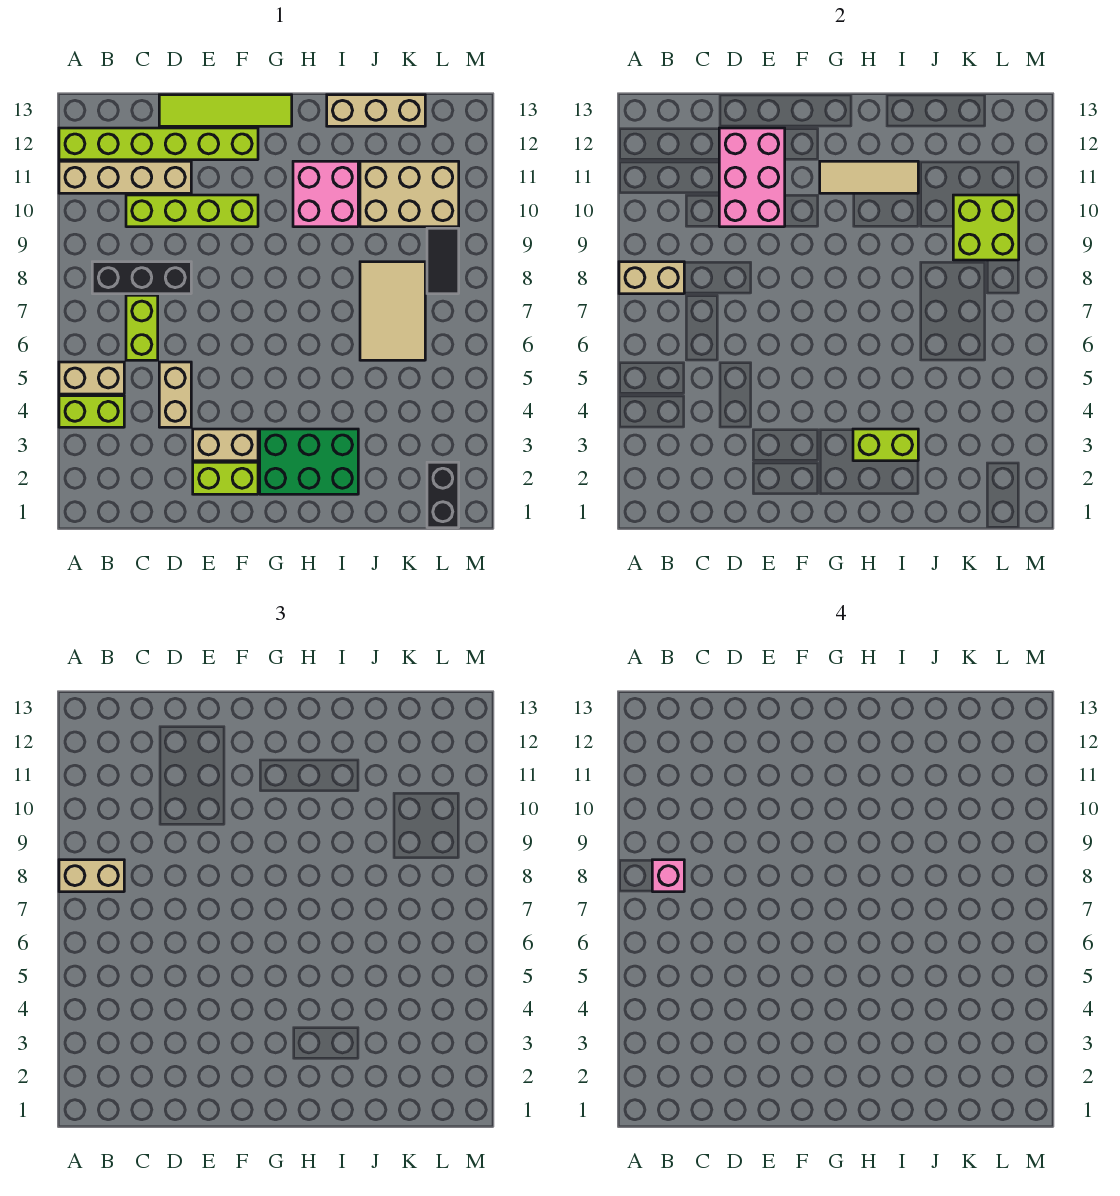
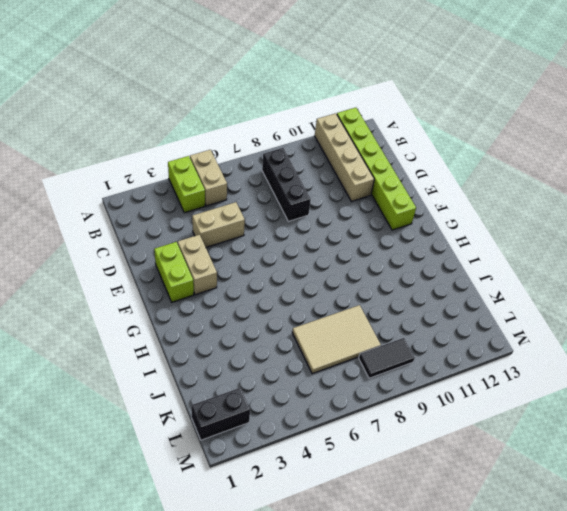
none -> lime brick C6:C7 level 1
none -> lime brick C10:F10 level 1
none -> lime tile D13:G13 level 1

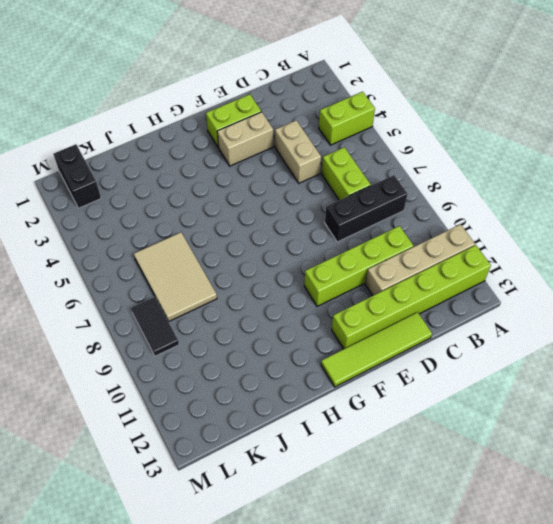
none -> tan brick A5:B5 level 1
none -> green brick G2:I3 level 1
none -> pink brick H10:I11 level 1

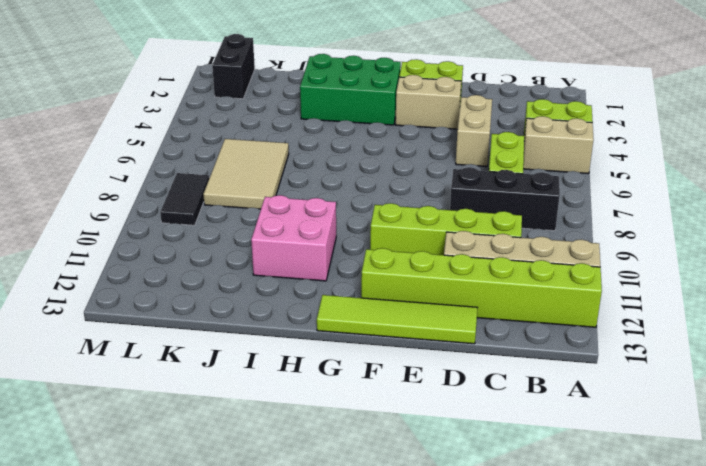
none -> tan brick I13:K13 level 1
none -> tan brick J10:L11 level 1
none -> tan brick A8:B8 level 2

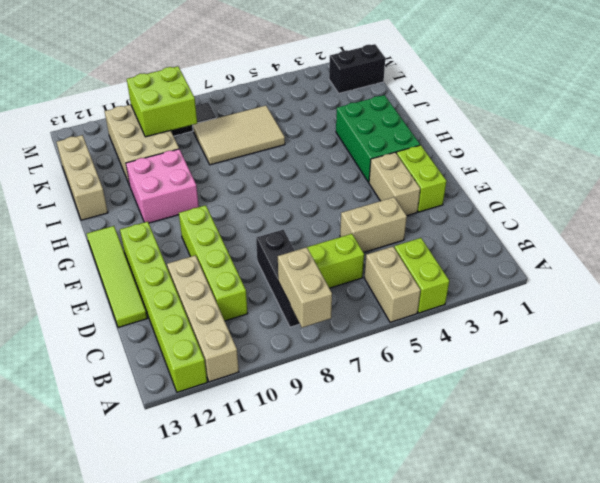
none -> pink brick D10:E12 level 2
none -> tan tile G11:I11 level 2
none -> lime brick H3:I3 level 2

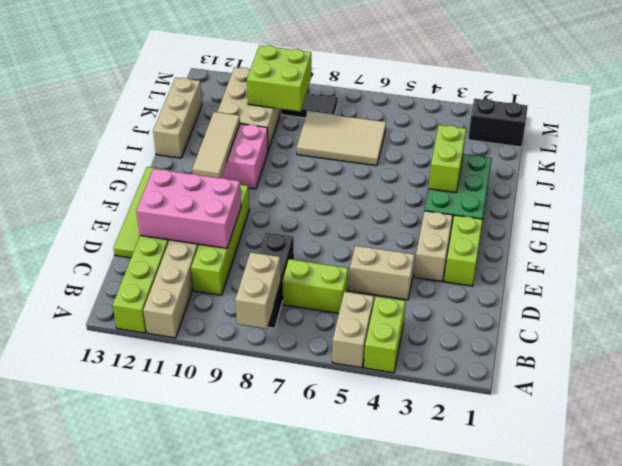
none -> tan brick A8:B8 level 3
none -> pink brick B8 level 4

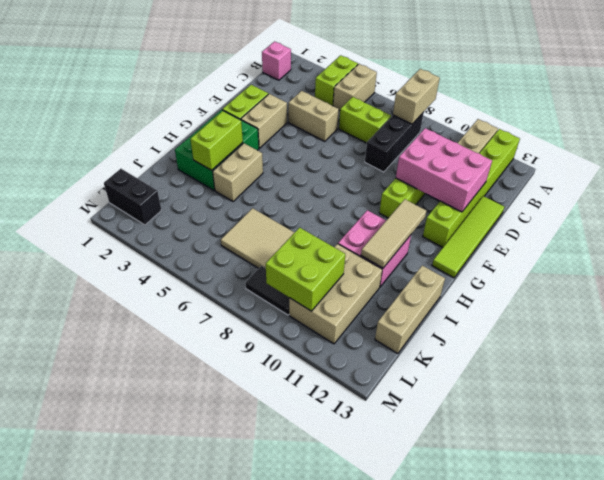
pink brick B1 level 1 -> pink brick B8 level 4
tan brick H4:I4 level 1 -> tan brick A8:B8 level 3

